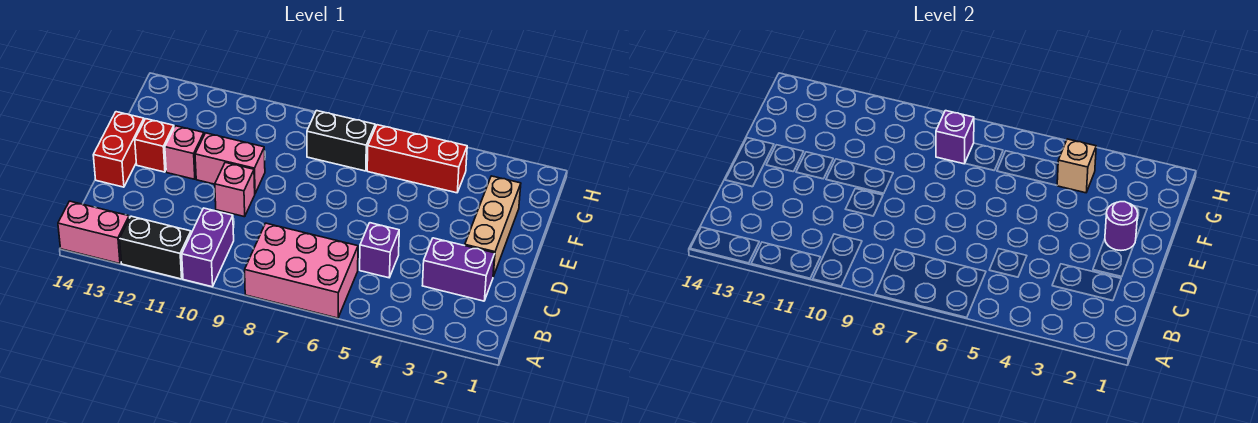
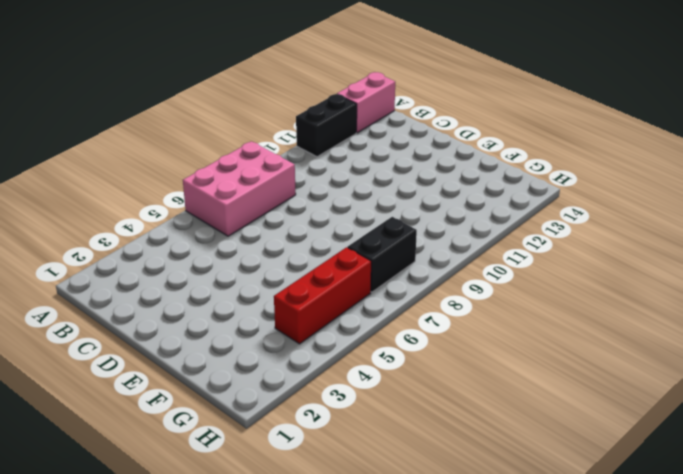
none -> purple brick A10:B10 level 1
none -> purple brick C2:C3 level 1
none -> purple brick C5 level 1

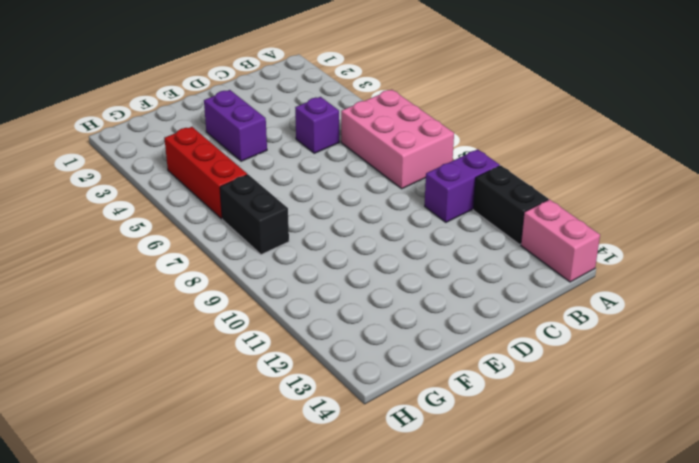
purple brick E3:E4 level 1 -> purple brick C2:C3 level 1
none -> tan brick D2:F2 level 1
none -> pink brick D10 level 1
none -> red brick D14:E14 level 1

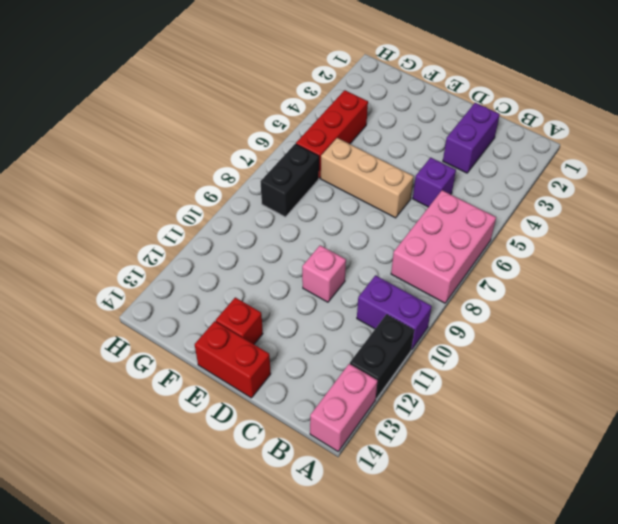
tan brick D6:F6 level 1 -> tan brick D2:F2 level 1
none -> pink brick E10:E11 level 1
none -> pink brick E12 level 1
none -> purple round brick E2 level 2

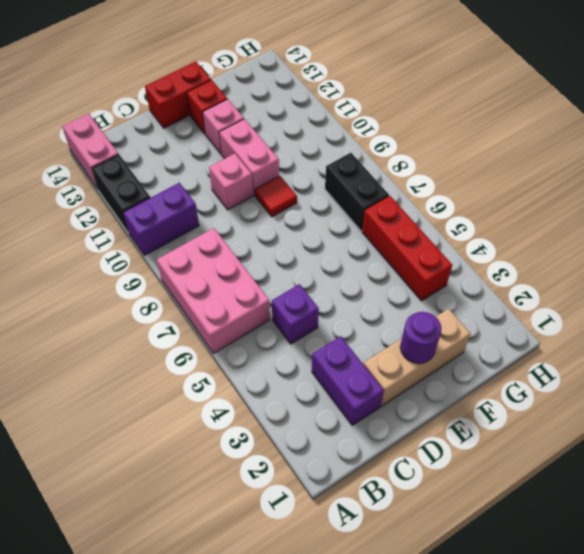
red tile E9 level 1 -> none
none -> tan brick G4 level 2
none -> purple brick G8 level 2

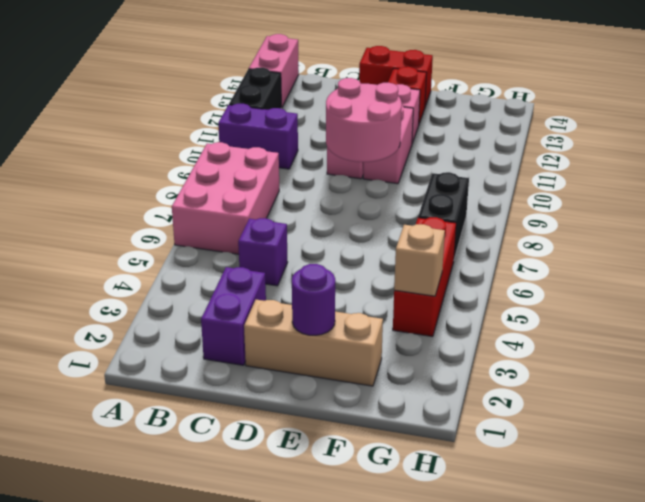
pink round brick D9:E10 level 2 -> none
none -> purple brick G8 level 2

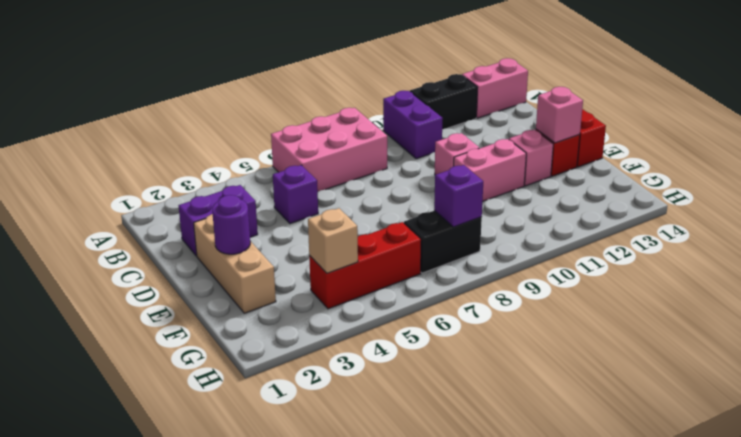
pink brick E13 level 2 -> none

